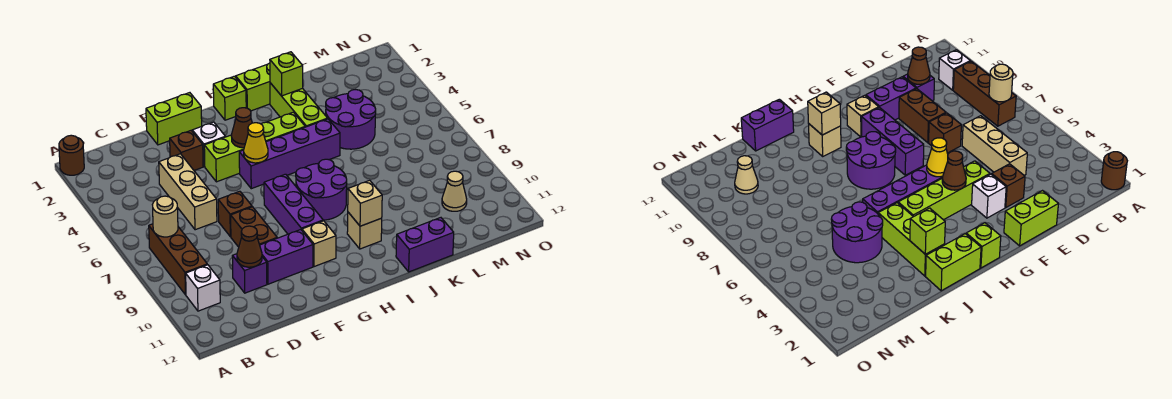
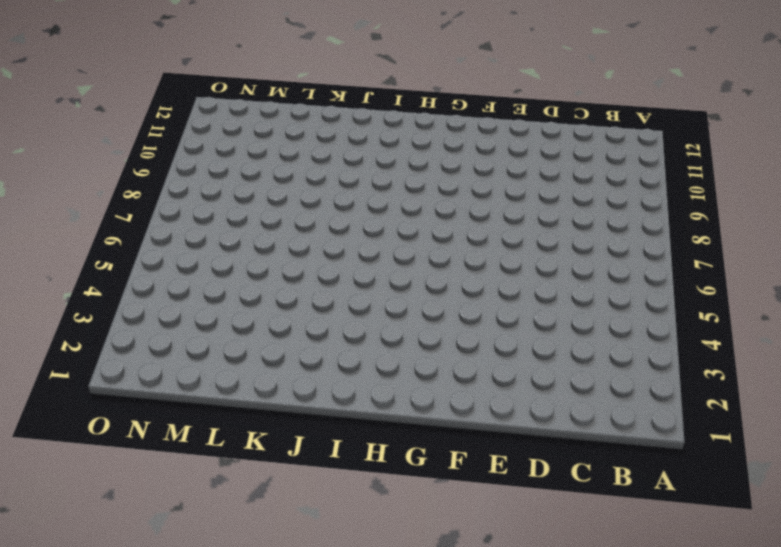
none -> brown round brick A1 level 1
none -> brown brick B7:B9 level 1
none -> white brick B10 level 1

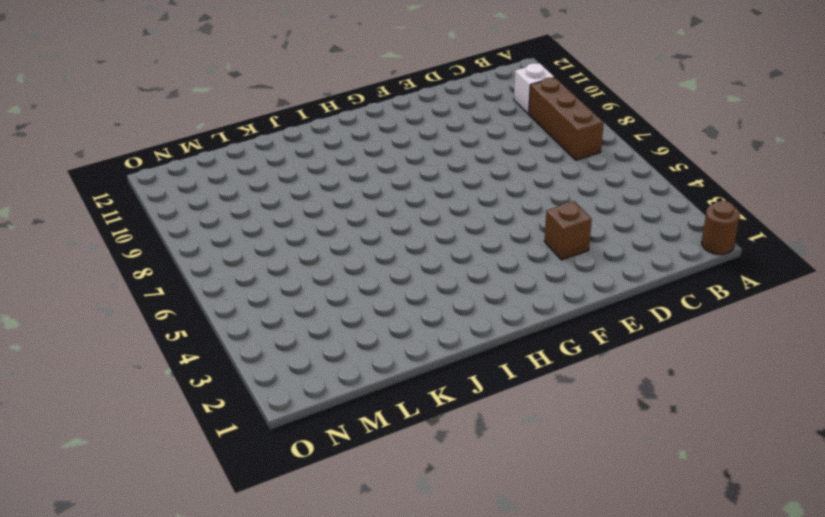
none -> tan brick D4:D6 level 1
none -> purple brick D10 level 1
none -> lime brick E1:F1 level 1

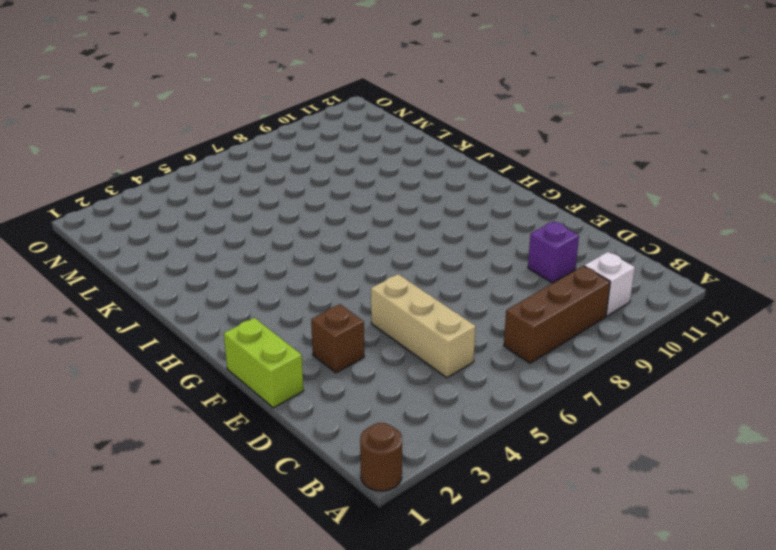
tan brick C5:E5 level 1 -> tan brick D4:D6 level 1
none -> brown brick E7 level 1
none -> brown brick E8:E9 level 1
none -> purple brick E10:F10 level 1

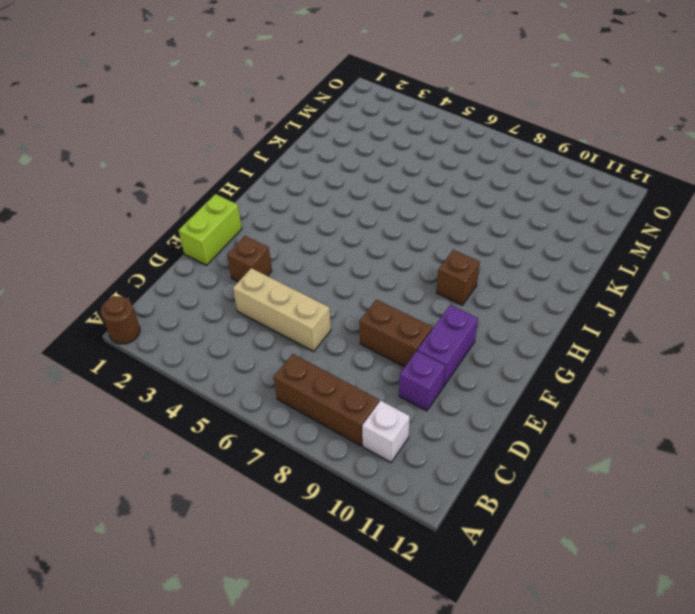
brown brick H9 level 1 -> brown brick E7 level 1
none -> white brick F3 level 1
none -> lime brick F4:I4 level 1
none -> purple brick G5:J5 level 1

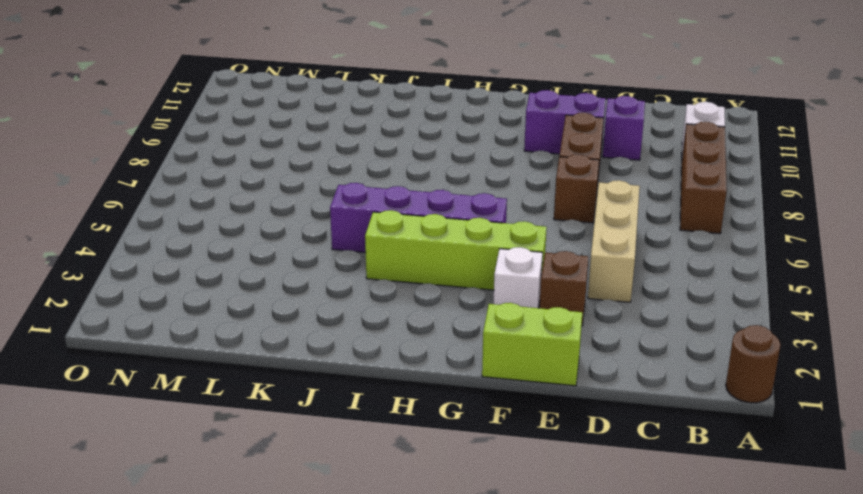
none -> purple brick G7:G9 level 1
none -> tan brick G10 level 1
none -> lime brick H1 level 1

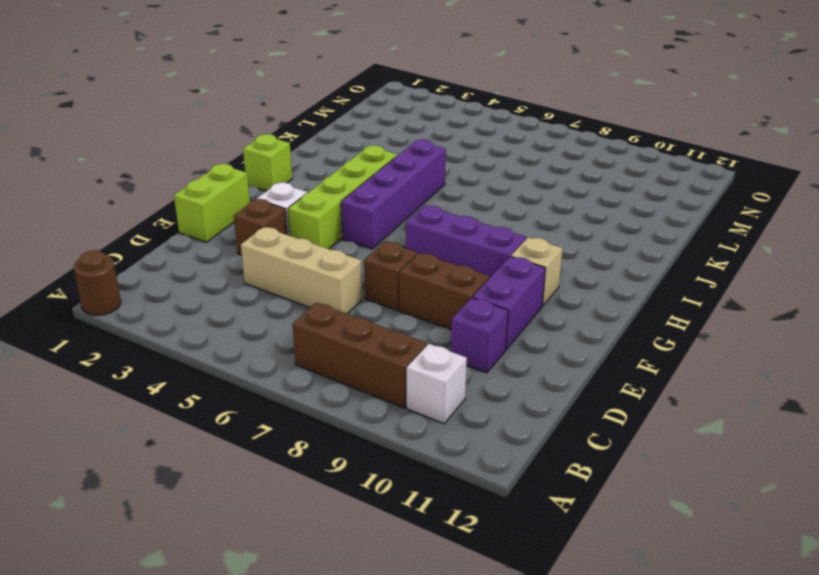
none -> purple round brick H7:I8 level 1
none -> lime brick I1:J1 level 1
none -> tan brick I10 level 1

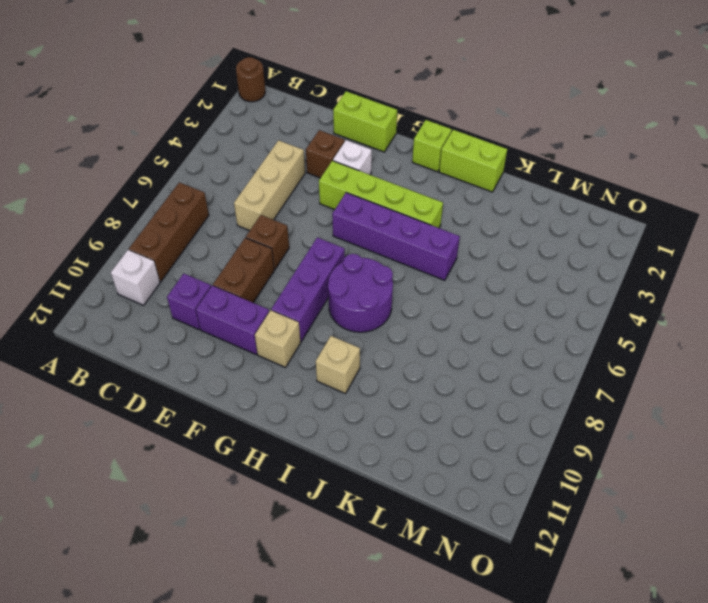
none -> lime brick J2:J4 level 1
none -> purple brick J12:K12 level 1
none -> purple round brick K4:L5 level 1

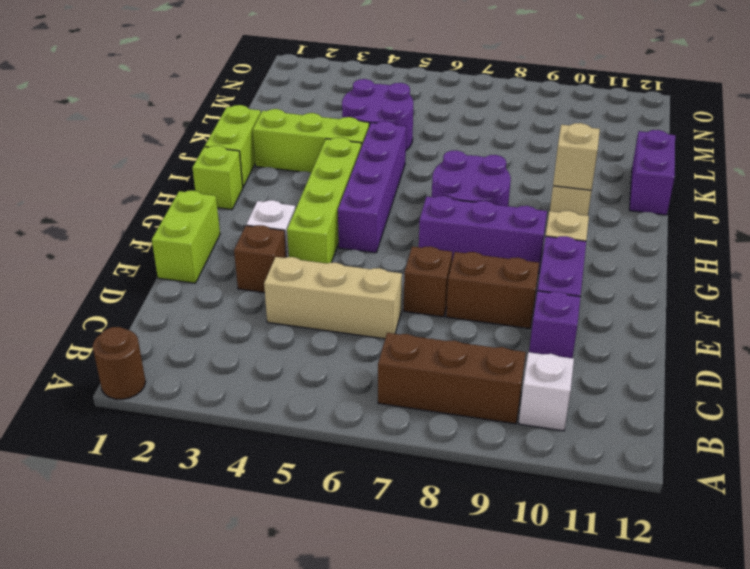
none -> tan cone M10 level 1
none -> tan round brick B7 level 2
none -> brown cone D10 level 2

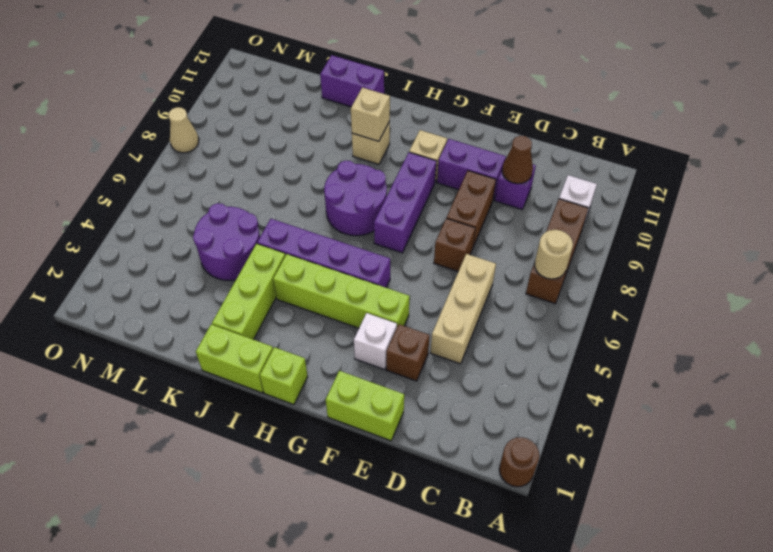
tan cone O8 level 1 -> tan cone M10 level 1
none -> brown cone G4 level 2
none -> yellow cone G5 level 2
none -> lime brick J2 level 2

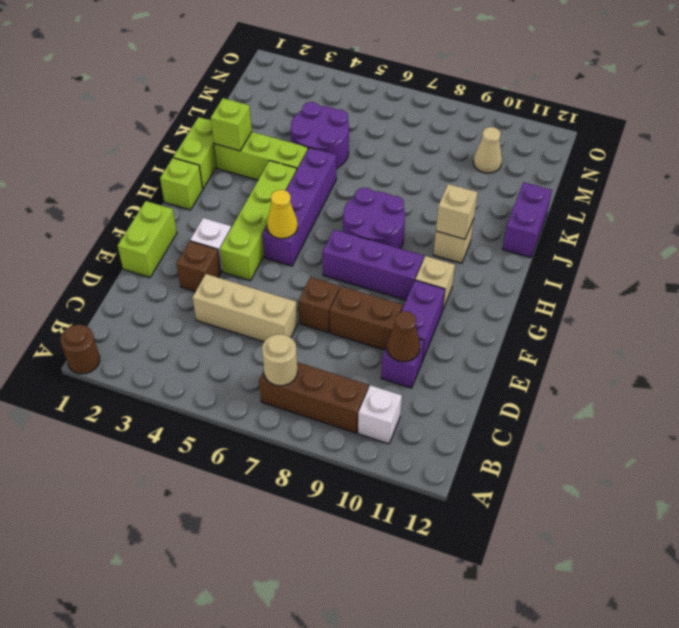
none -> brown cone G4 level 2

